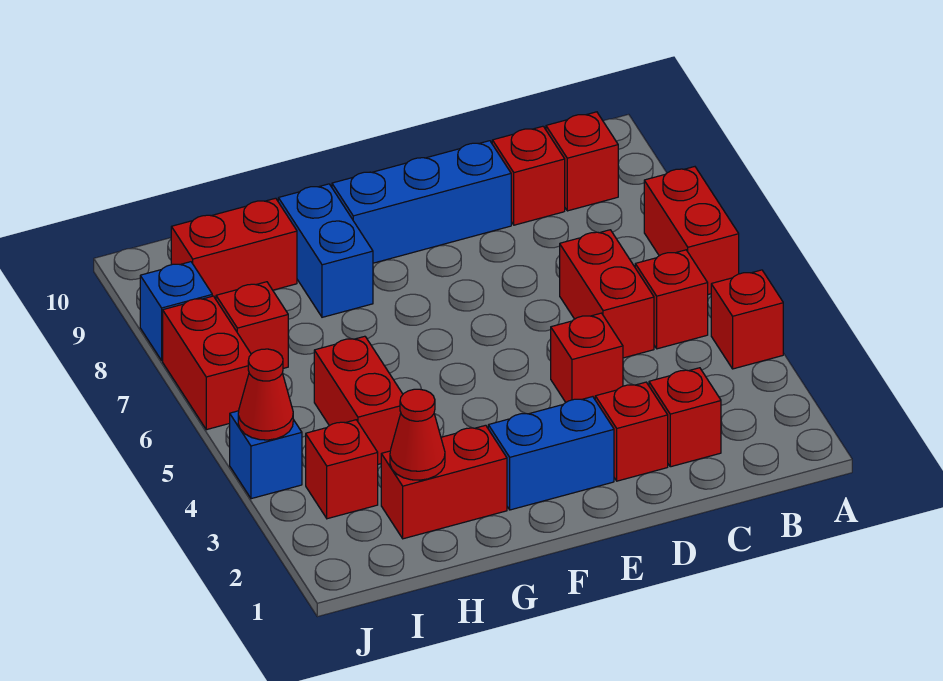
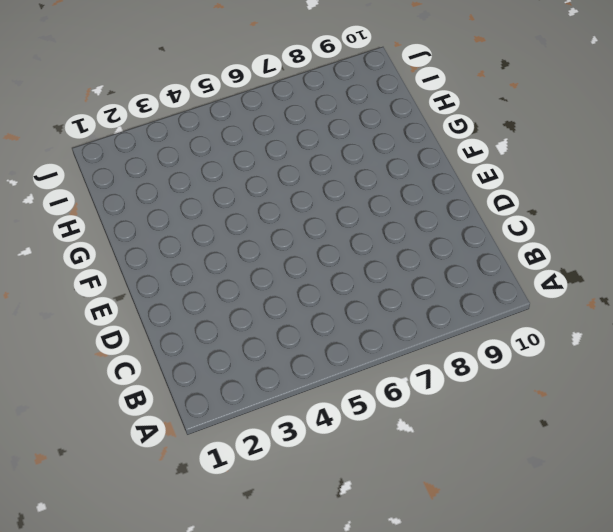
none -> red brick A4 level 1
none -> red brick A6:A7 level 1
none -> red brick B5 level 1

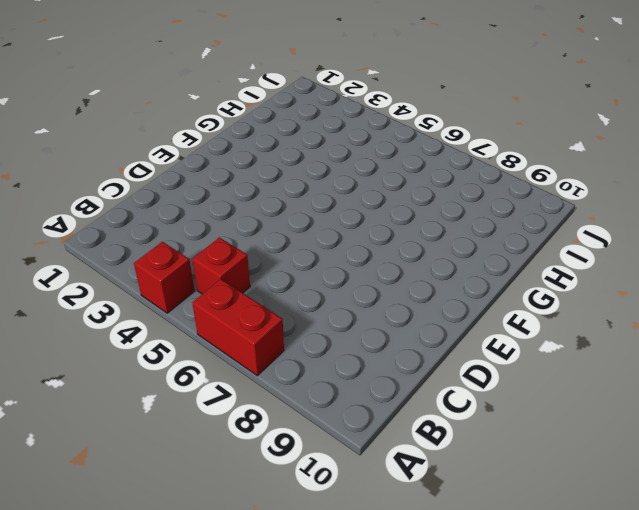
none -> red brick B9 level 1
none -> red brick C2 level 1
none -> red brick C5:C6 level 1

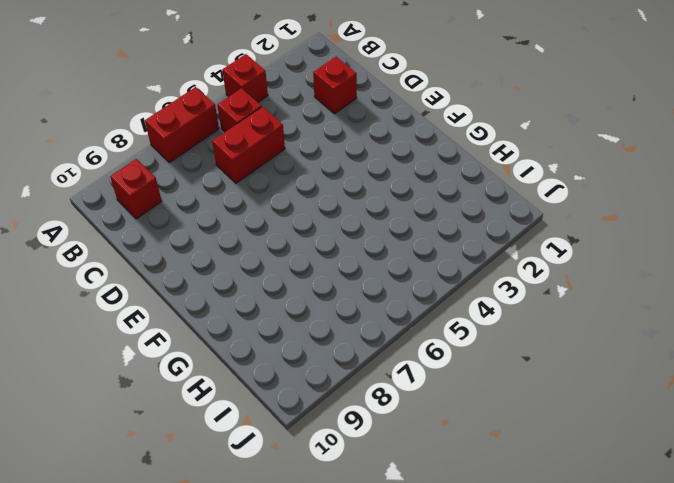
none -> red brick C9 level 1
none -> red brick D2 level 1
none -> red brick D4 level 1

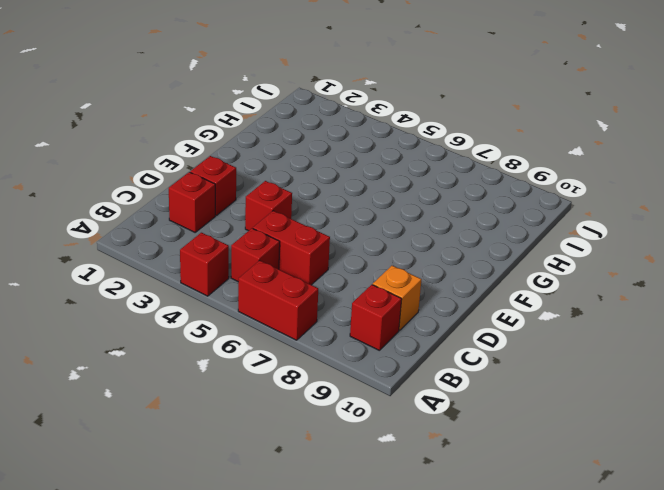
orange brick C9 level 1 -> red brick C9 level 1
none -> blue brick D9:F9 level 1
none -> blue brick E2:F2 level 1
none -> red brick G2:H2 level 1

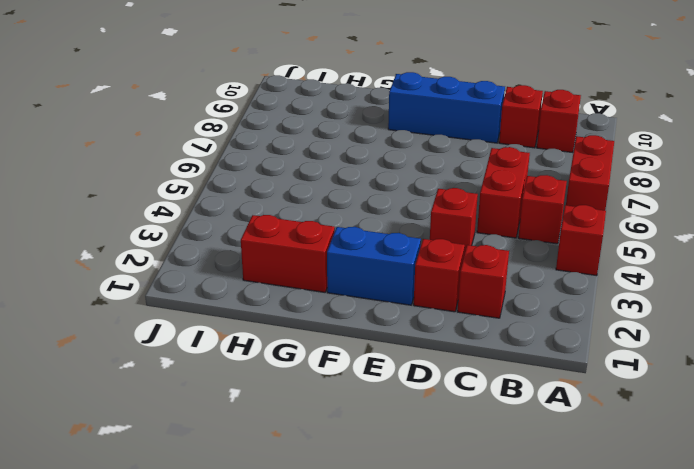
none -> blue brick G8:G9 level 1
none -> red brick H4:H5 level 1
none -> red brick H9:I9 level 1

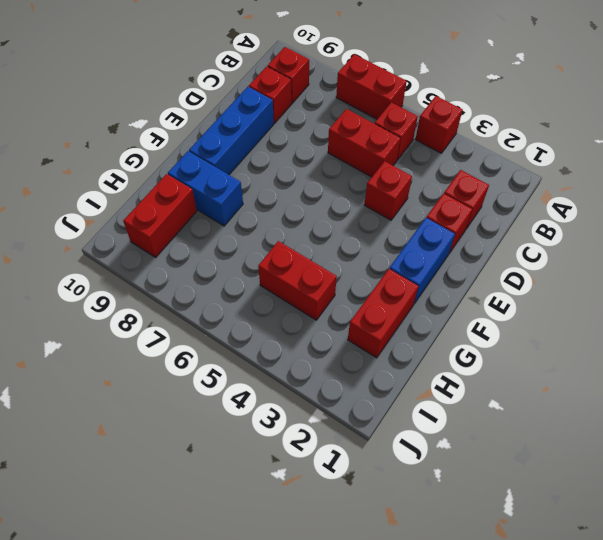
none -> red brick I3 level 1
none -> red brick I7 level 1
none -> blue brick J4 level 1

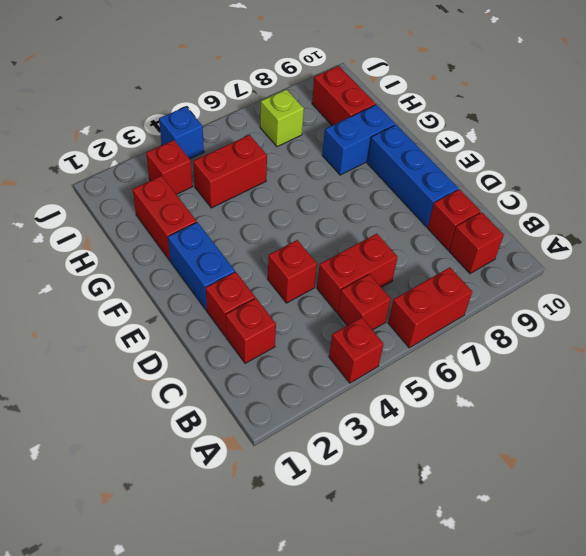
lime brick I7 level 1 -> red brick I7 level 1
none -> red brick J6:J7 level 1
none -> blue brick J8 level 1
none -> red cone H2 level 2

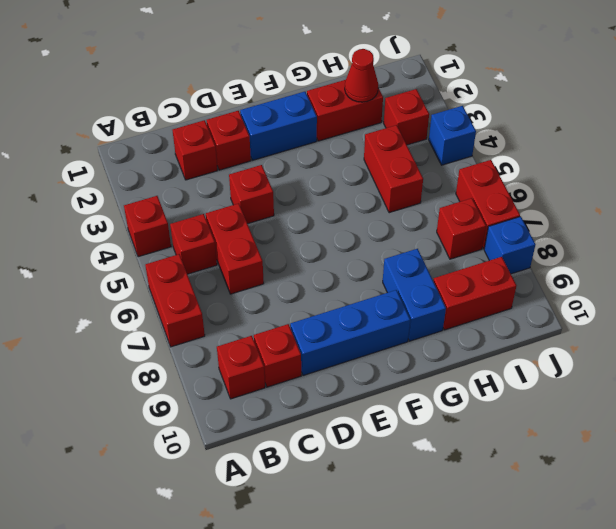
none -> red cone J4 level 2

